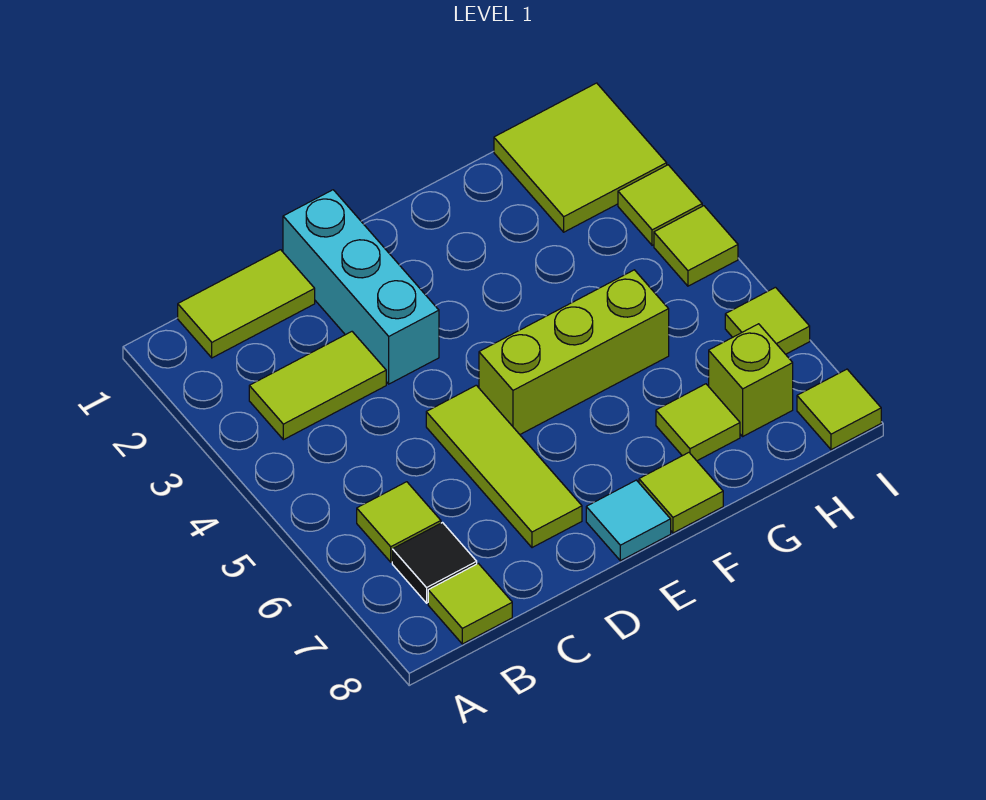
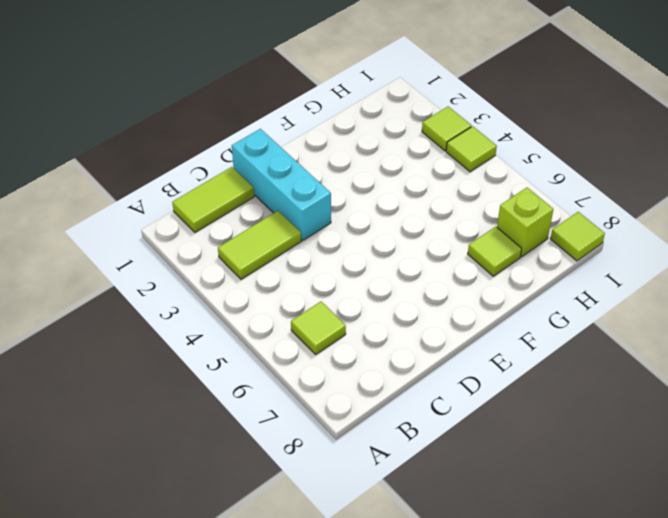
none -> black tile B7 level 1
none -> lime tile B8 level 1
none -> lime tile D5:D7 level 1

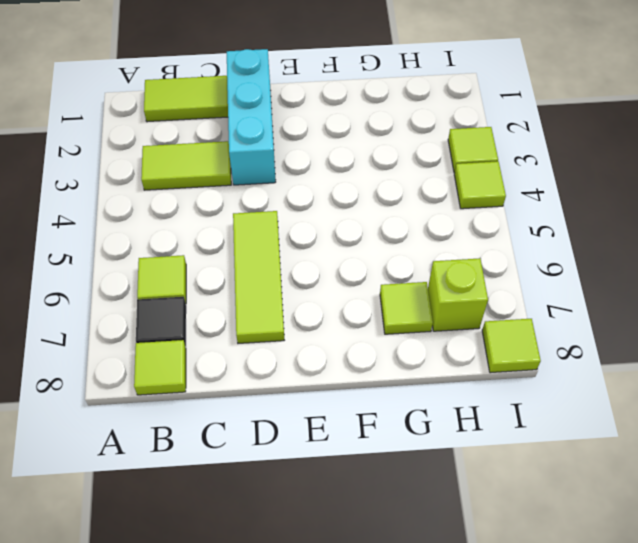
none -> lime brick E5:G5 level 1
none -> cyan tile E8 level 1
none -> lime tile F8 level 1

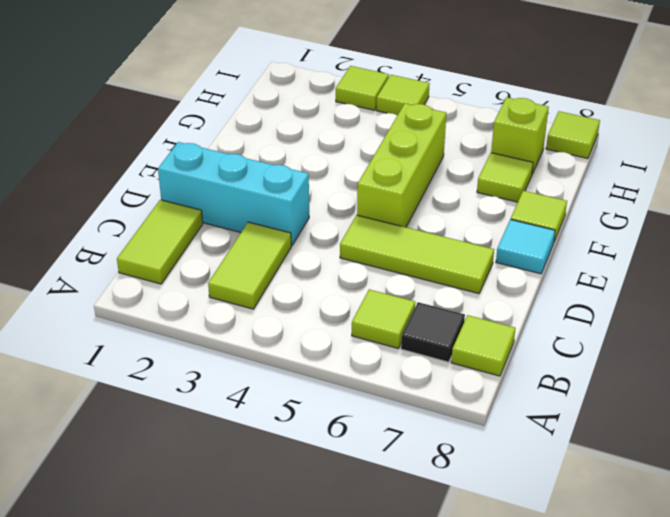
none -> lime tile H1:I2 level 1
none -> lime tile I6 level 1

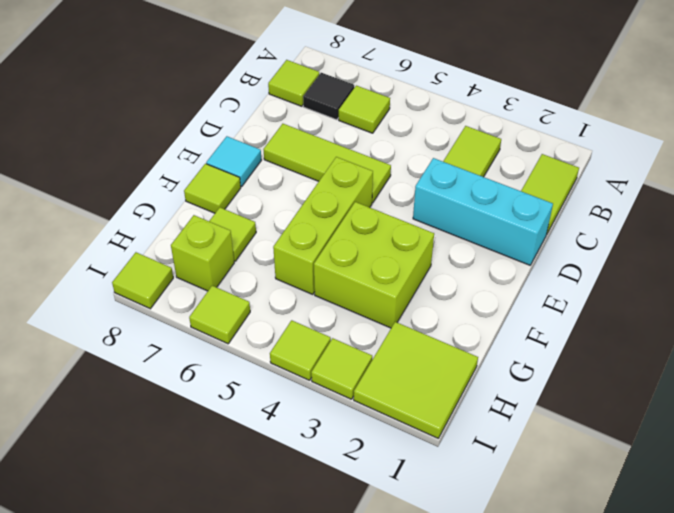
lime brick F3:G4 level 1 -> none

